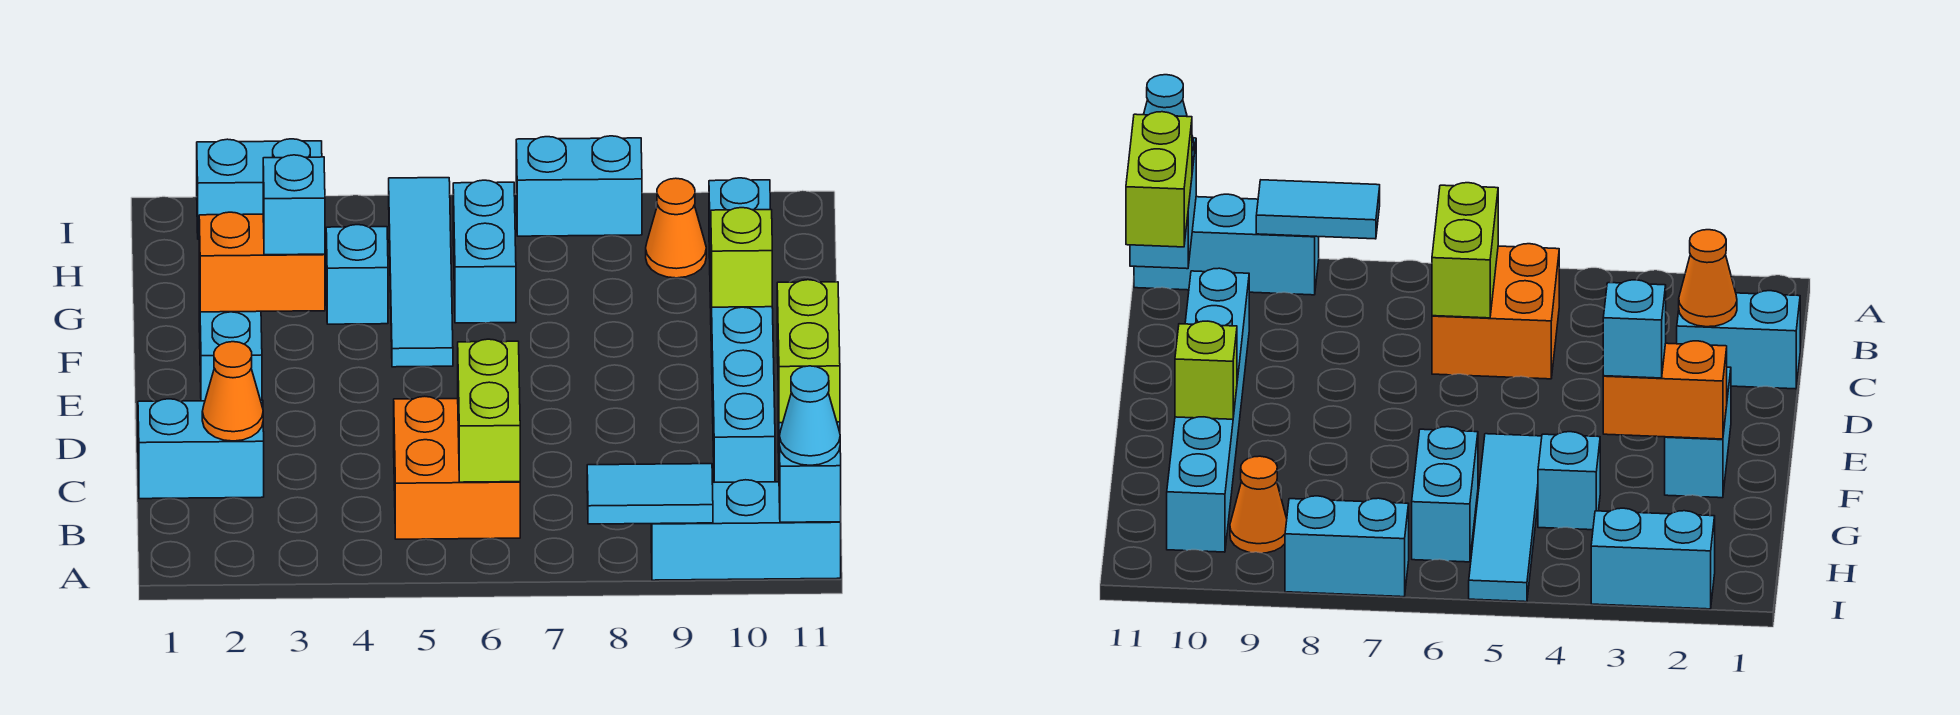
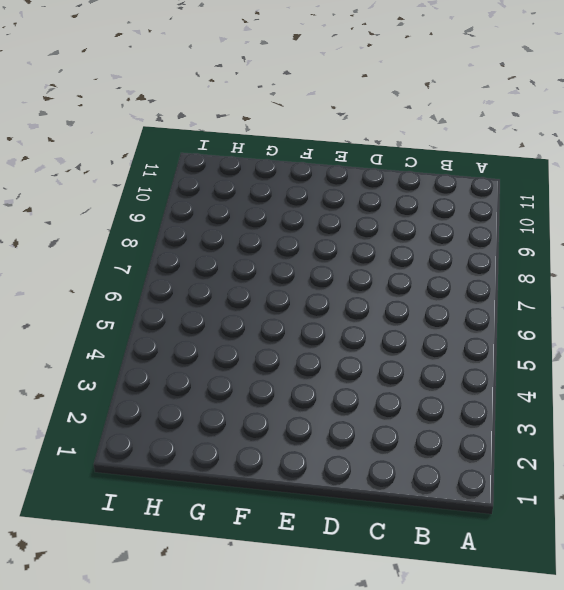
none -> cyan brick A9:A11 level 1
none -> orange brick B5:C6 level 1
none -> cyan brick C1:C2 level 1

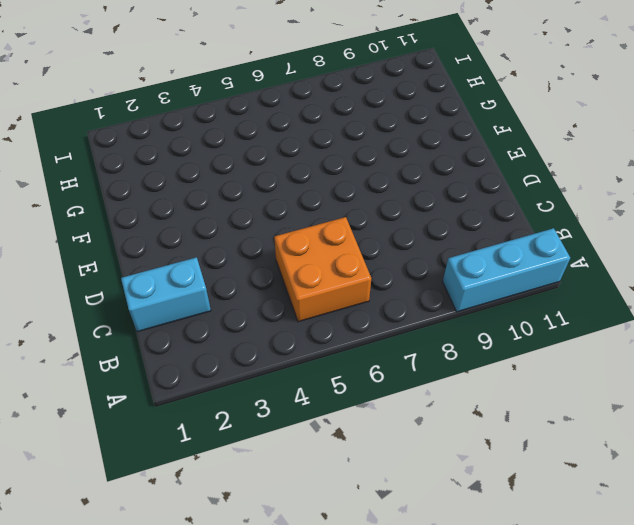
none -> cyan brick C10:H10 level 1
none -> cyan brick E2:F2 level 1
none -> cyan tile F5:I5 level 1

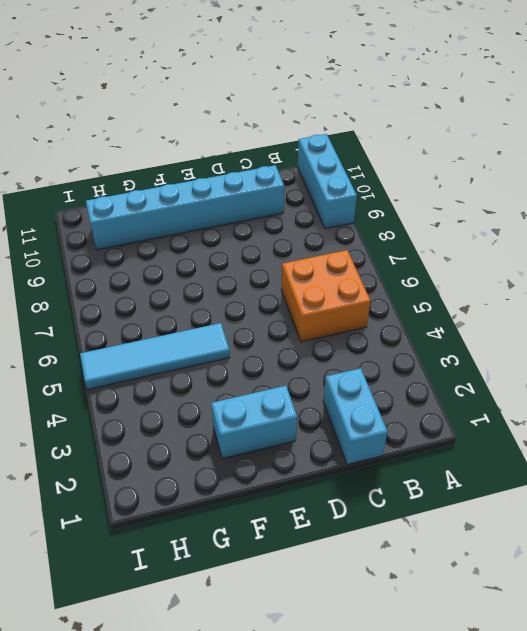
none -> cyan brick G4 level 1
none -> cyan brick G6:H6 level 1
none -> orange cone H9 level 1

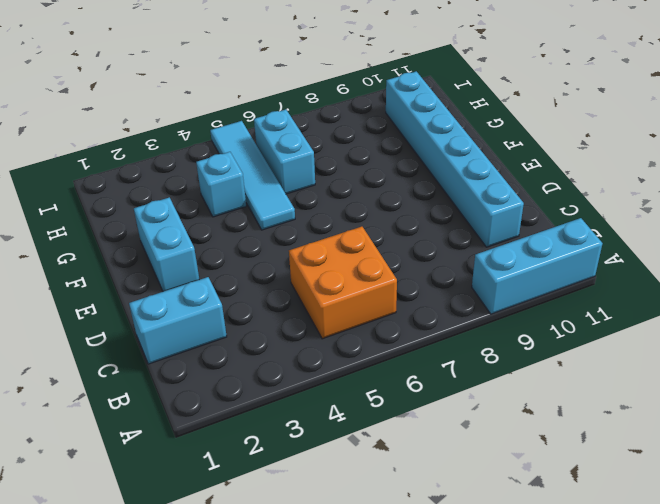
none -> orange cone H9 level 1
none -> cyan brick I2:I3 level 1
none -> cyan brick I7:I8 level 1

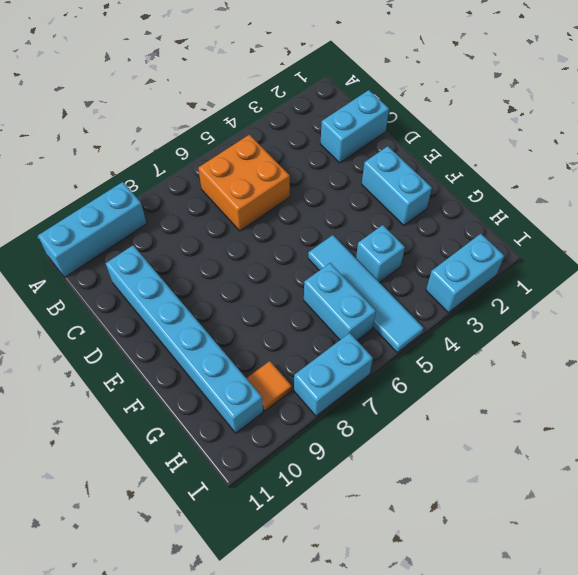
orange tile H9 level 1 -> orange cone H9 level 1
none -> cyan tile A8:A9 level 2
none -> cyan brick A11:B11 level 2
none -> lime brick B6:C6 level 2

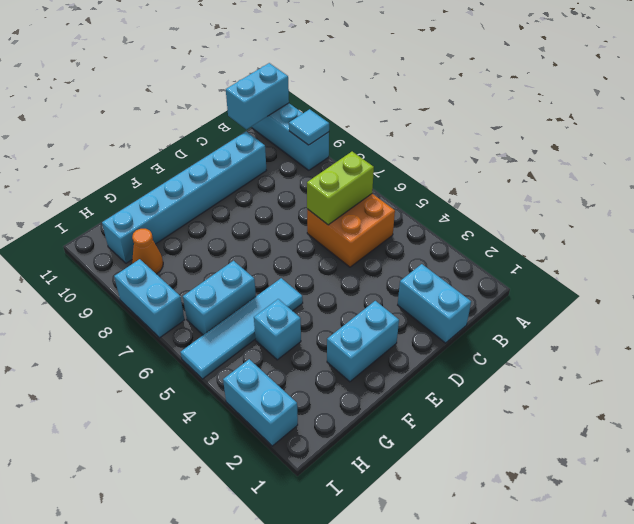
cyan tile A9 level 2 -> cyan tile A8:A9 level 2
none -> orange cone C2 level 2
none -> orange brick F2:F3 level 2
none -> lime brick F10 level 2

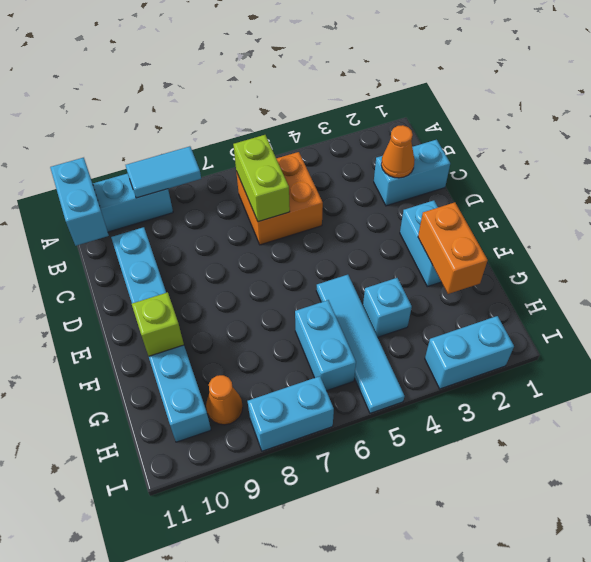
orange brick F2:G2 level 2 -> orange brick F2:F3 level 2
none -> cyan cone A11 level 3
none -> lime brick B11:C11 level 3
none -> cyan brick F3 level 3

